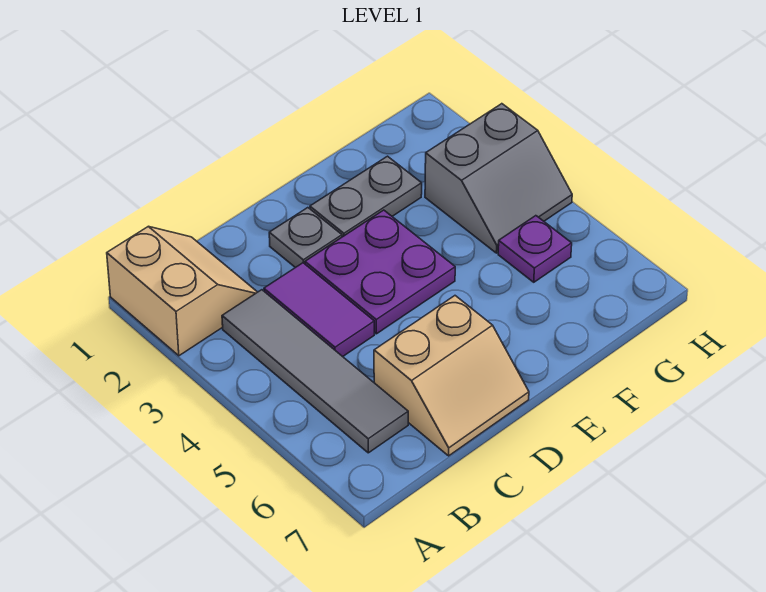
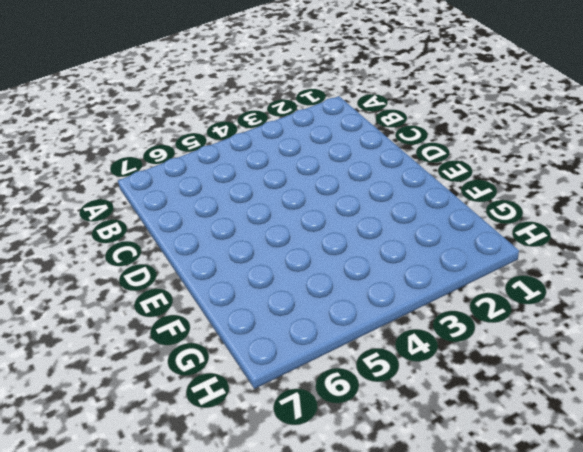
none -> tan slope A1:B2 level 1 top A
none -> grey tile B3:B6 level 1

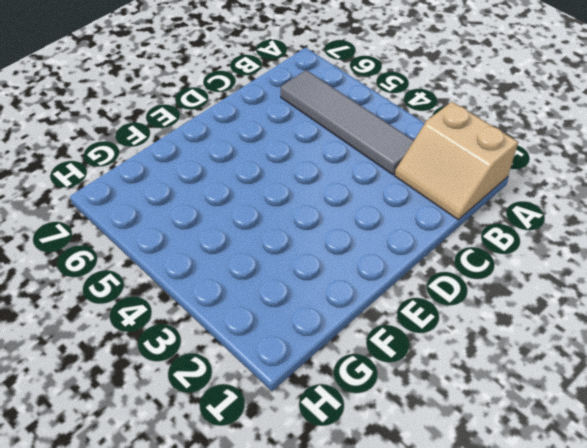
none -> purple tile C3:C4 level 1
none -> tan slope C6:D7 level 1 top 6

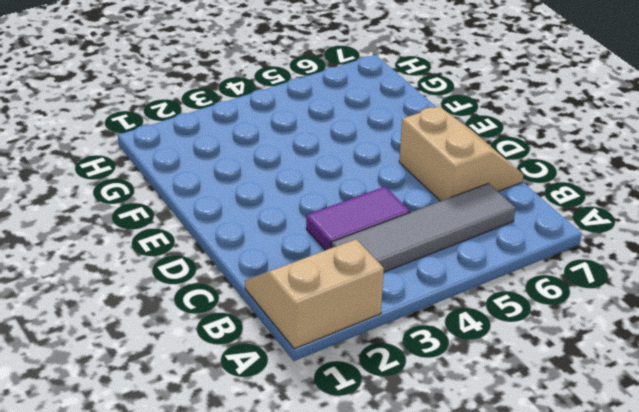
none -> grey plate D2 level 1
none -> purple plate D3:E4 level 1

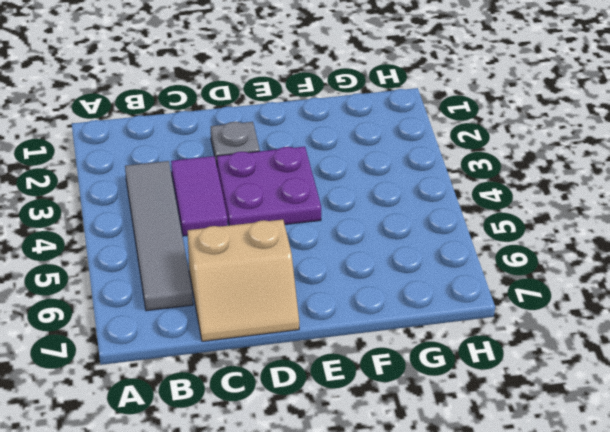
none -> tan slope A1:B2 level 1 top A
none -> grey plate E2:F2 level 1

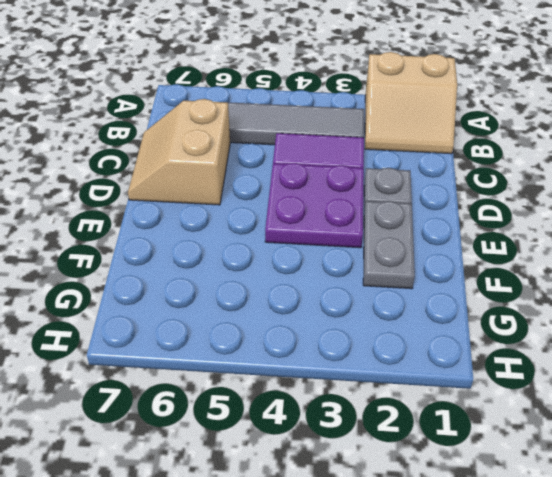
none -> grey slope G3:H4 level 1 top 3
none -> purple plate G5 level 1

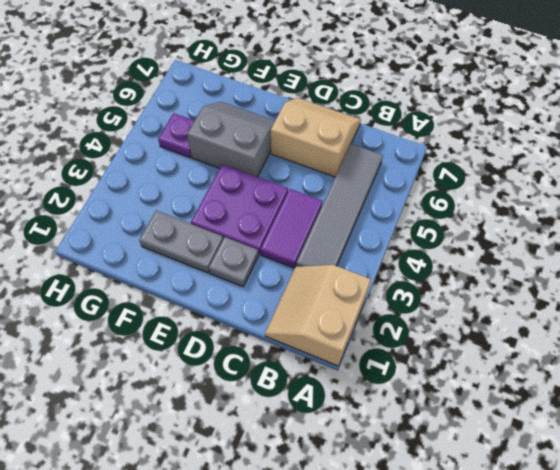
grey slope E5:F6 level 1 top 5 -> grey slope G3:H4 level 1 top 3

